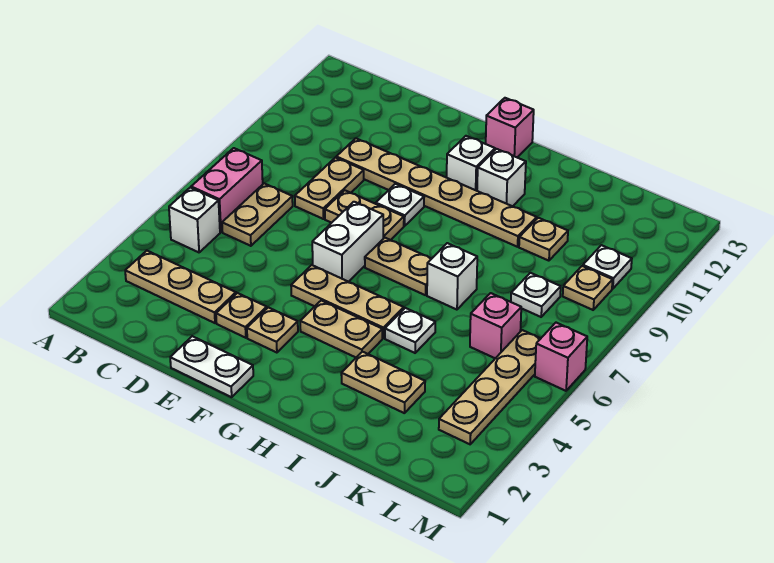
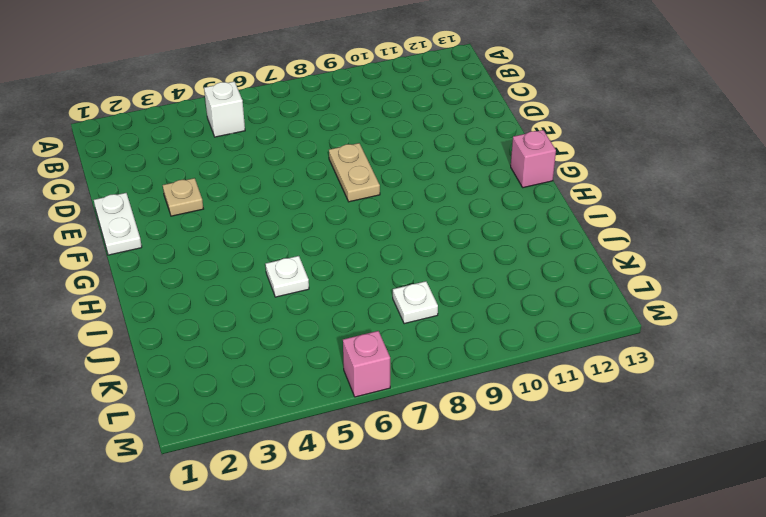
none -> tan plate B3:D3 level 1
none -> pink brick B6:B7 level 1
none -> tan plate C6:C7 level 1

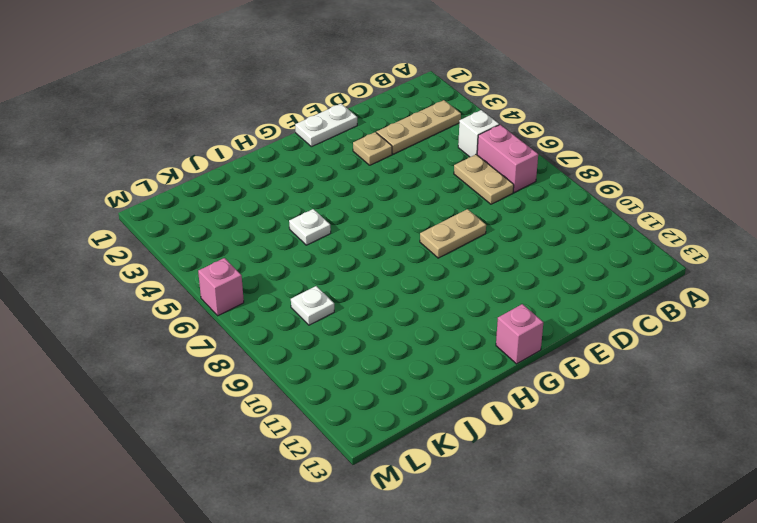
none -> tan plate D8:D9 level 1
none -> tan plate D10:I10 level 1
none -> tan plate F3 level 1

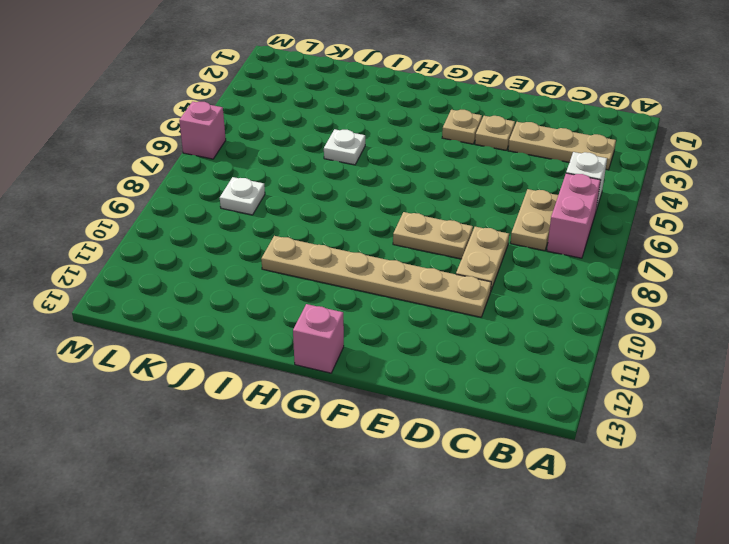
none -> white plate E1:F1 level 1
none -> tan plate F5:H5 level 1
none -> white brick F6:F7 level 1

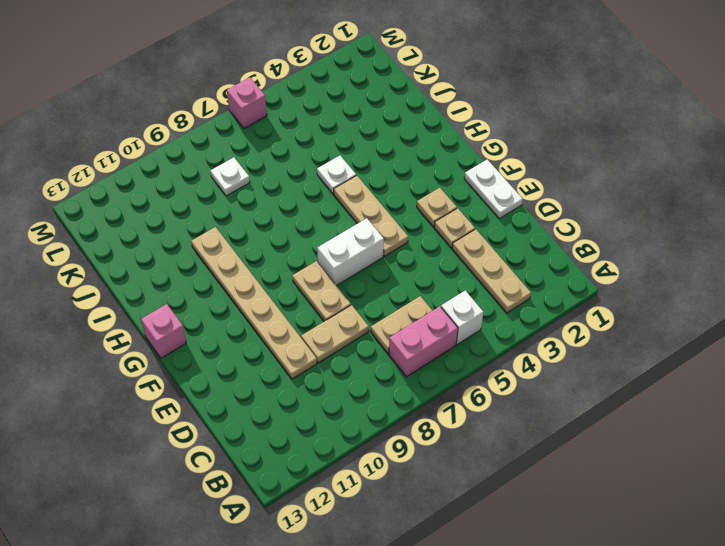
none -> white plate F9 level 1
none -> tan plate G4:H4 level 1
none -> tan plate G7:H7 level 1

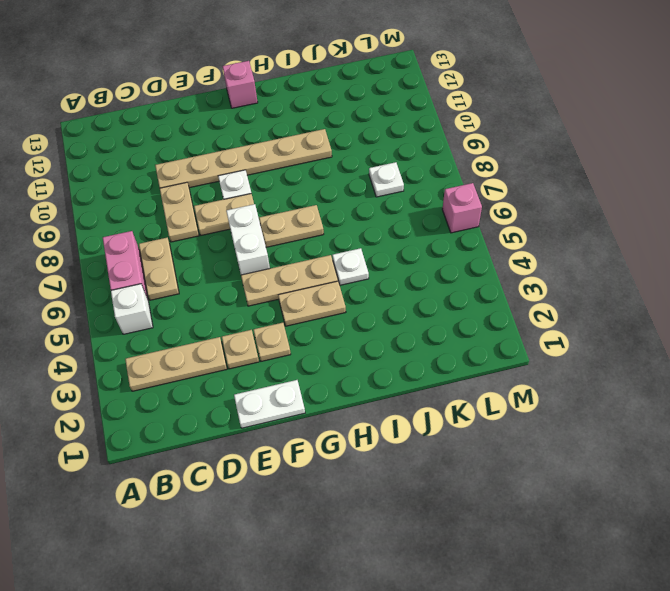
none -> white brick G11 level 1
none -> white brick H11 level 1
none -> tan plate I3:J3 level 1

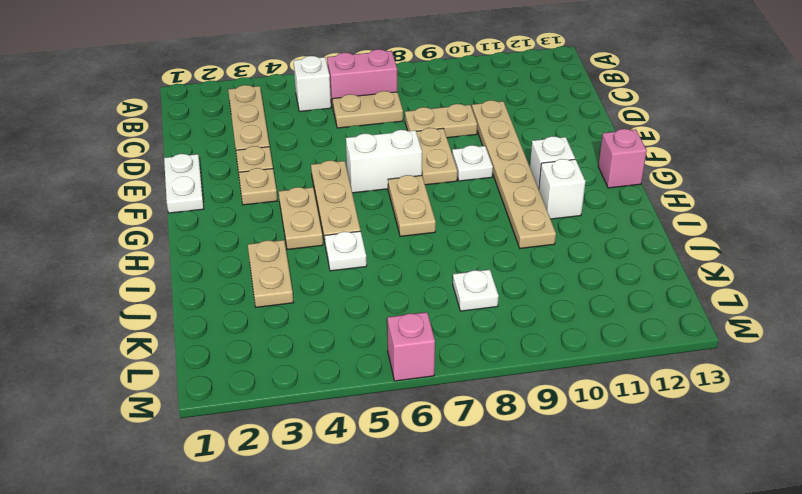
none -> white brick I7 level 1
none -> tan plate J10 level 1
none -> pink brick K6 level 1

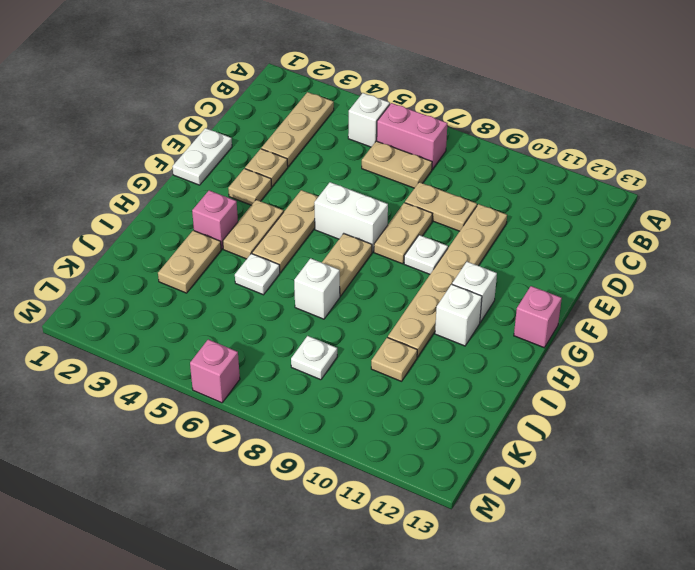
pink brick H3 level 1 -> pink brick K6 level 1
none -> tan plate L3:L6 level 1
none -> tan plate L9 level 1
none -> white plate L10 level 1

